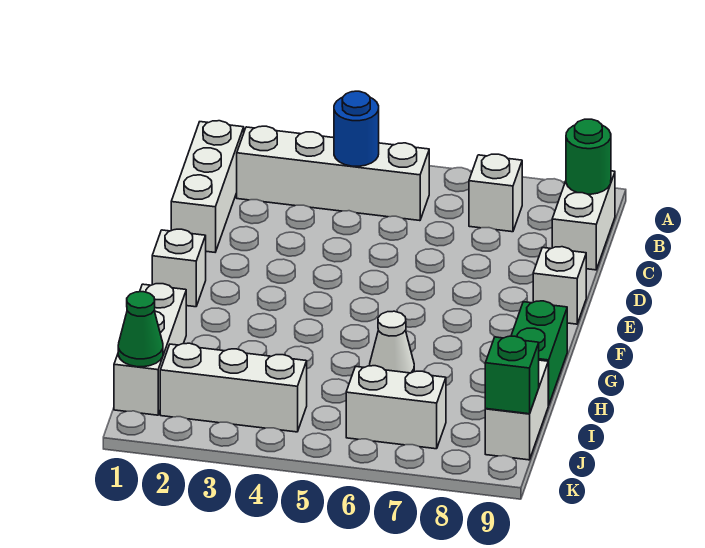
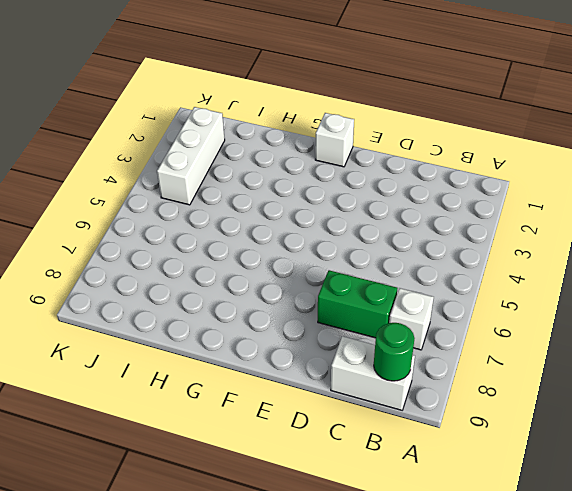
green brick C7:D7 level 1 -> green brick G9:H9 level 1
none -> white brick B1:D1 level 1
none -> white brick B2:B5 level 1
none -> white brick E9 level 1

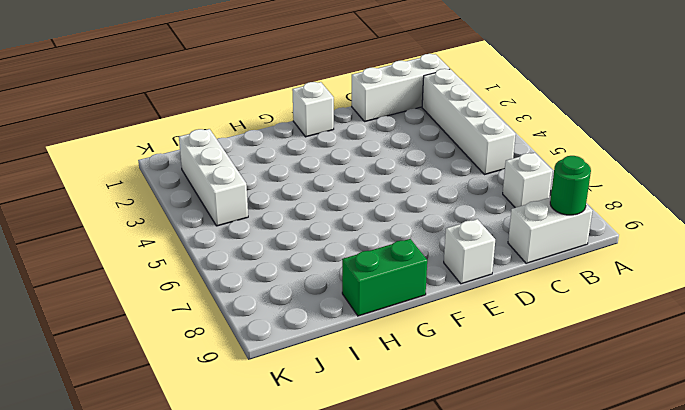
none -> white brick H1:J1 level 1
none -> white cone H6 level 1
none -> white brick I9:J9 level 1

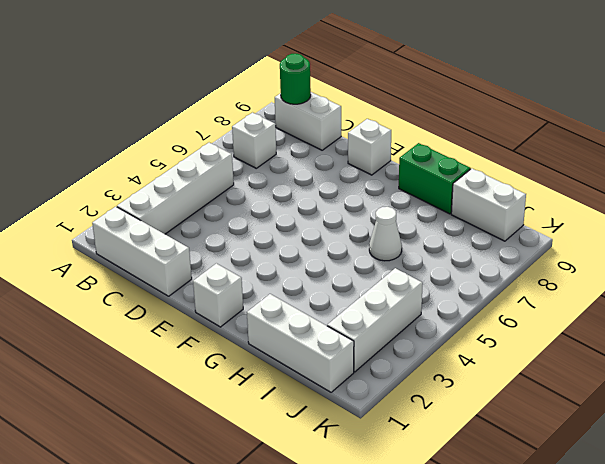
none -> white brick J6:J7 level 1
none -> blue round brick B4 level 2
none -> green cone J1 level 2

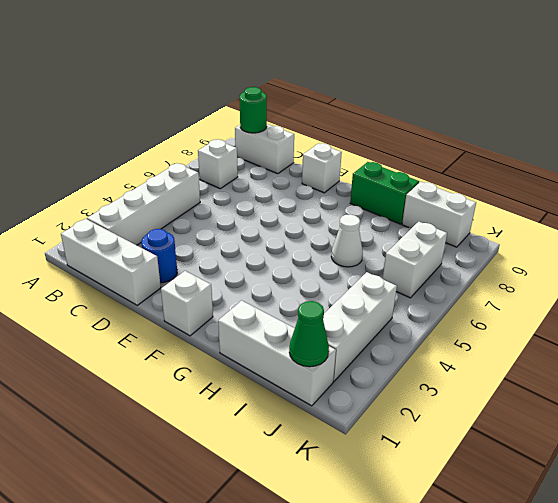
blue round brick D2 level 1 -> blue round brick B4 level 2
none -> green brick J9 level 2

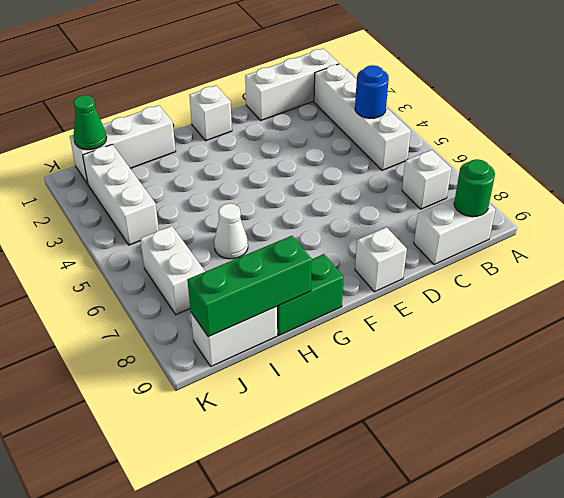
green brick H9:J9 level 2 -> green brick J9 level 2

